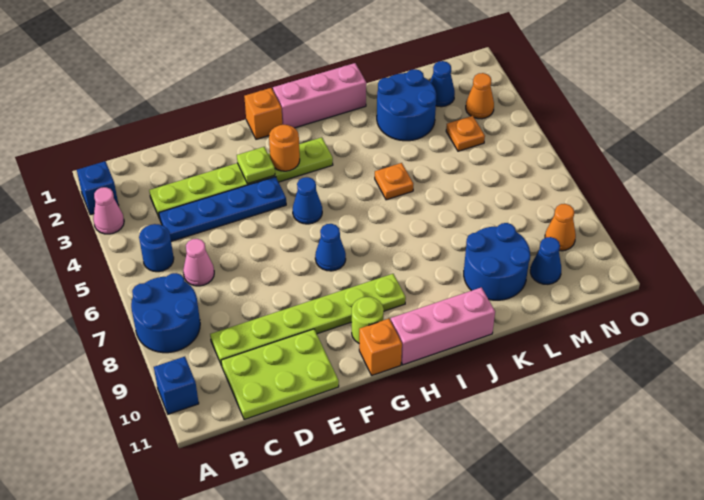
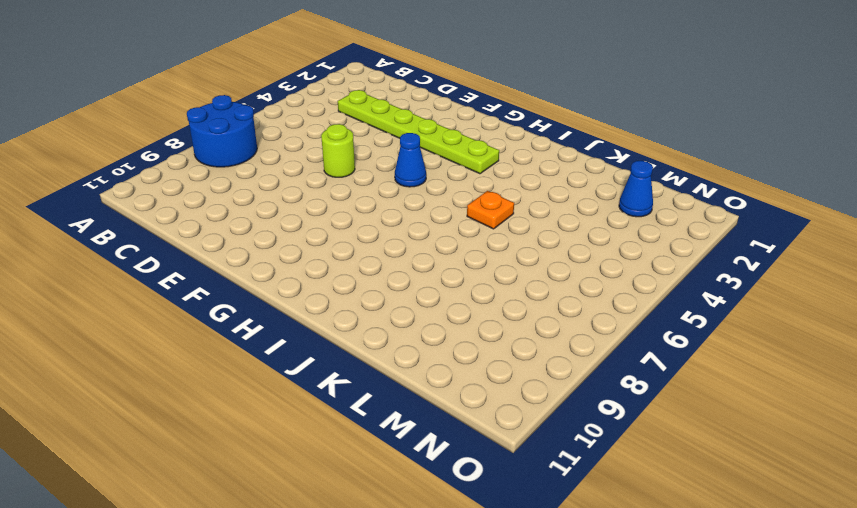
lime round brick E6 level 1 -> lime round brick G10 level 1
none -> blue brick A2 level 1
none -> pink cone A3 level 1
none -> blue brick A10 level 1

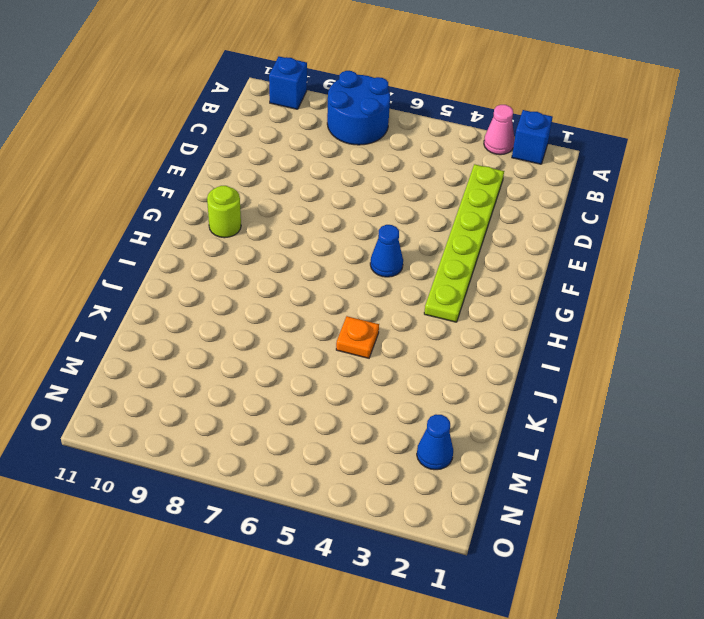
none -> blue round brick B5 level 1
none -> blue plate C4:F4 level 1
none -> pink cone C6 level 1

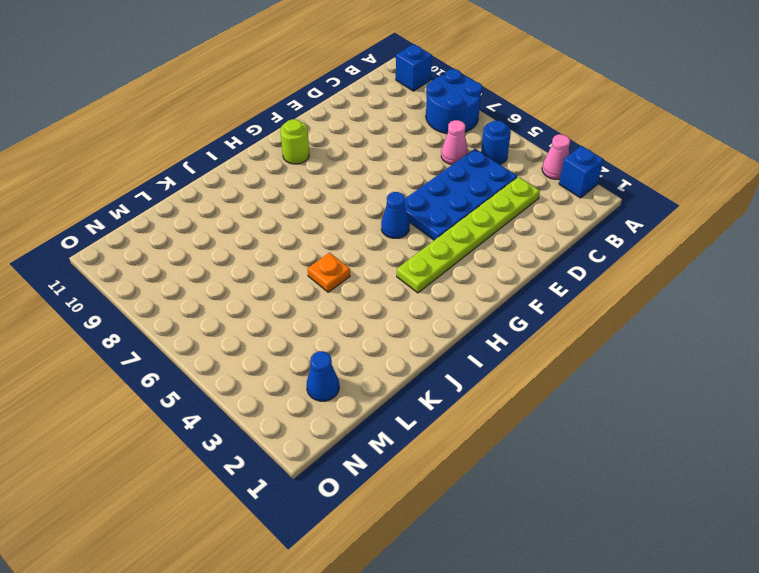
blue plate C4:F5 level 1 -> blue plate C4:F4 level 1
none -> lime plate C9:H9 level 1
none -> lime plate C10:E11 level 1
none -> orange brick G1 level 1

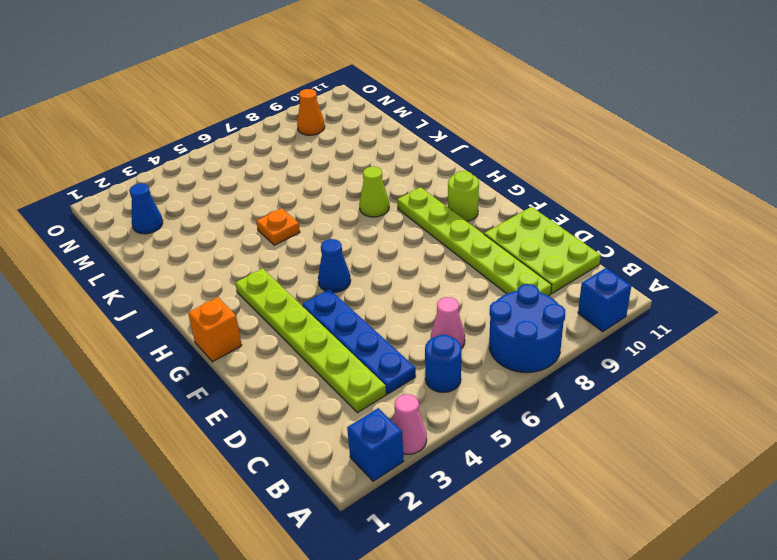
lime cone I8 level 1 -> none
none -> blue cone G7 level 1
none -> orange brick G11 level 1
none -> pink brick H1:J1 level 1

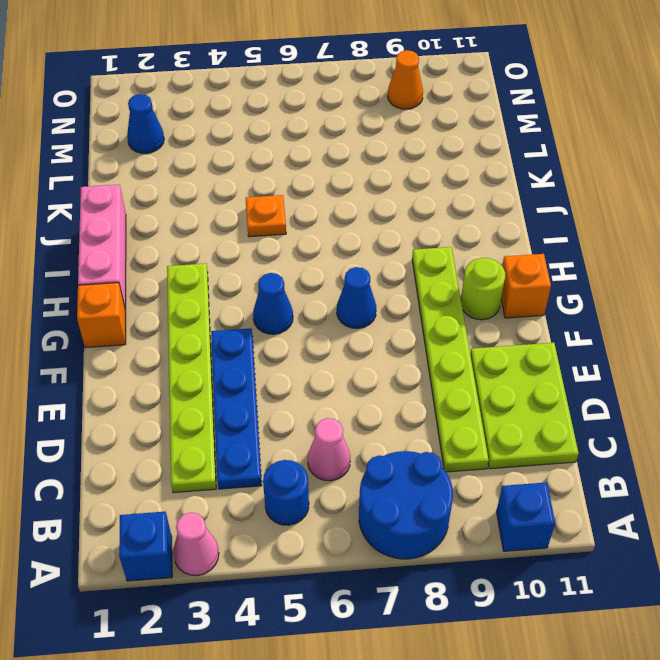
none -> pink brick H11:J11 level 1
none -> blue round brick K2:L3 level 1
none -> blue round brick K9:L10 level 1

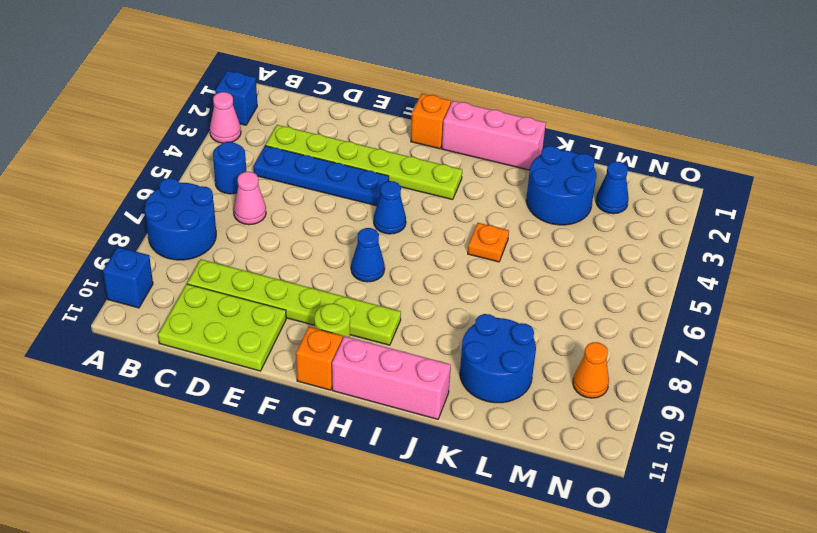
none -> orange plate M4 level 1
none -> blue cone M10 level 1
none -> orange cone N3 level 1

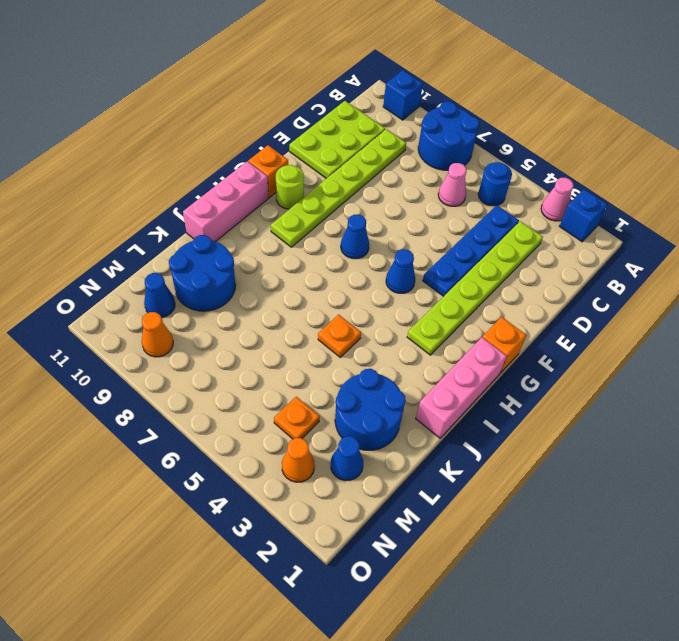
none -> lime plate F3 level 2
none -> orange round brick G3 level 2

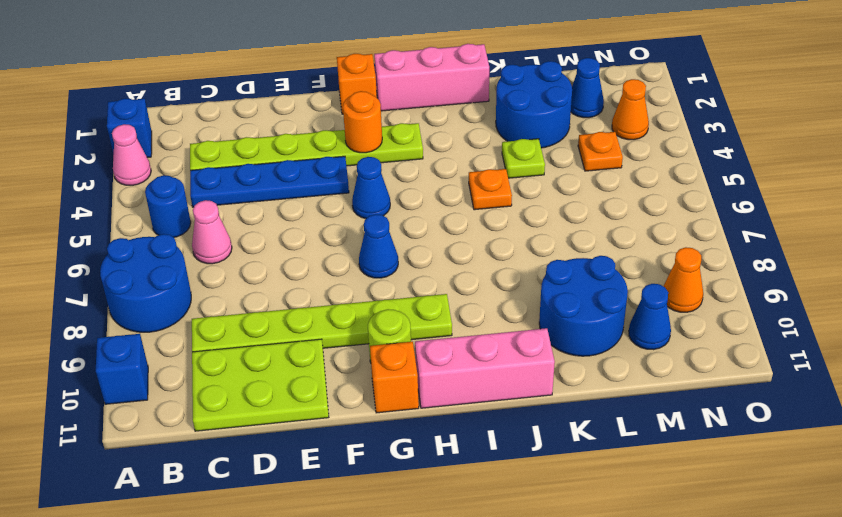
lime plate K4 level 1 -> lime plate F3 level 2

